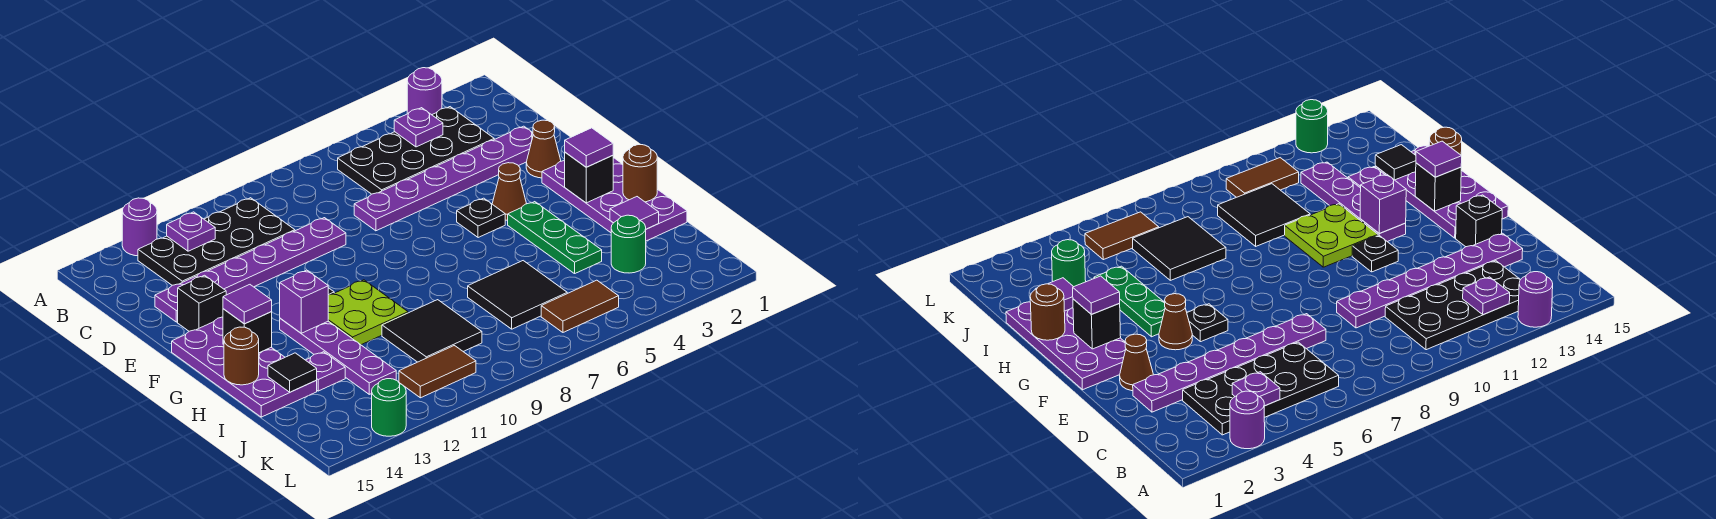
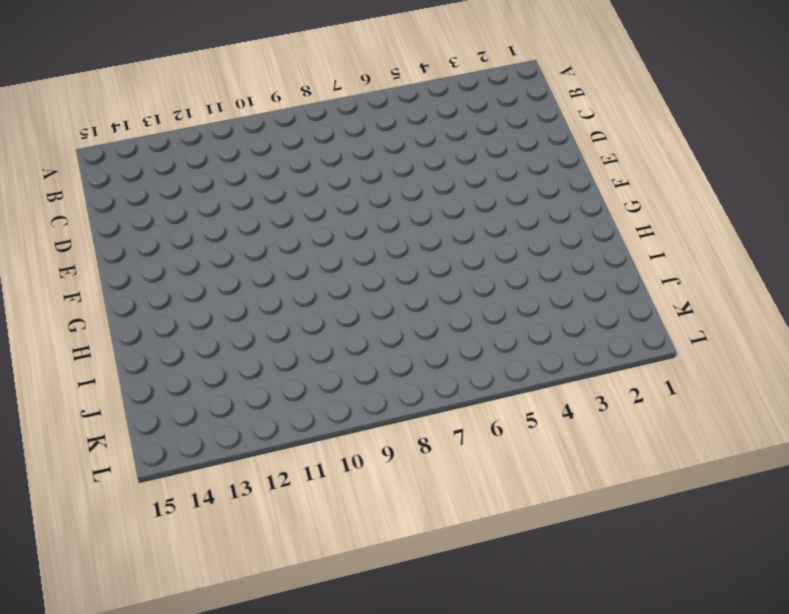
none -> purple round brick A3 level 1
none -> purple round brick A13 level 1
none -> black plate B3:C6 level 1
none -> black plate B10:C13 level 1

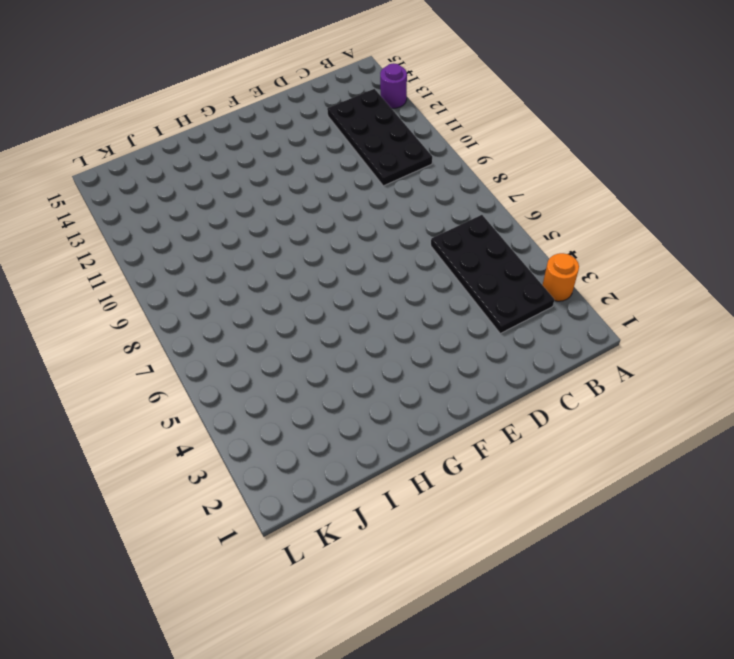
orange round brick A3 level 1 -> purple round brick A3 level 1
none -> purple plate D2:D7 level 1
none -> purple plate D9:D14 level 1
none -> brown cone E2 level 1
none -> black brick E14 level 1

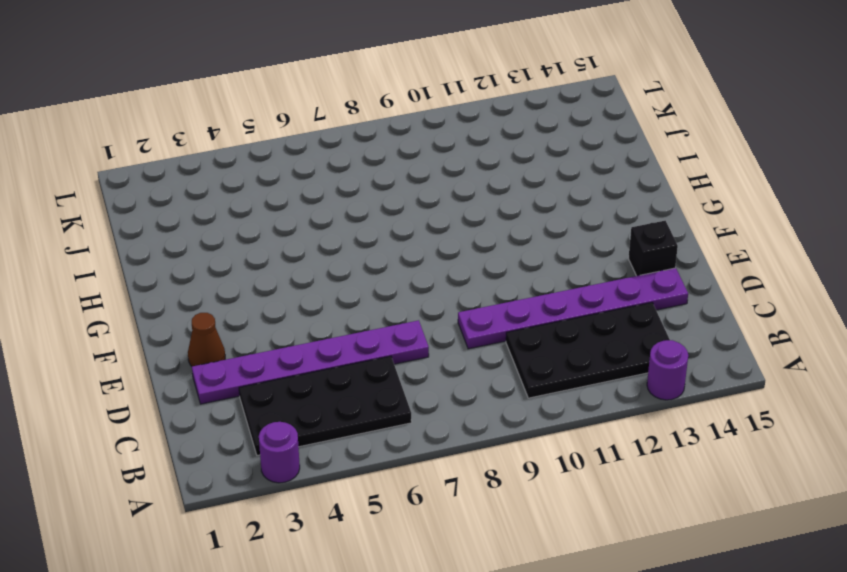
none -> purple plate F1:I2 level 1
none -> brown cone F4 level 1
none -> black plate F5 level 1
none -> black plate F11 level 1

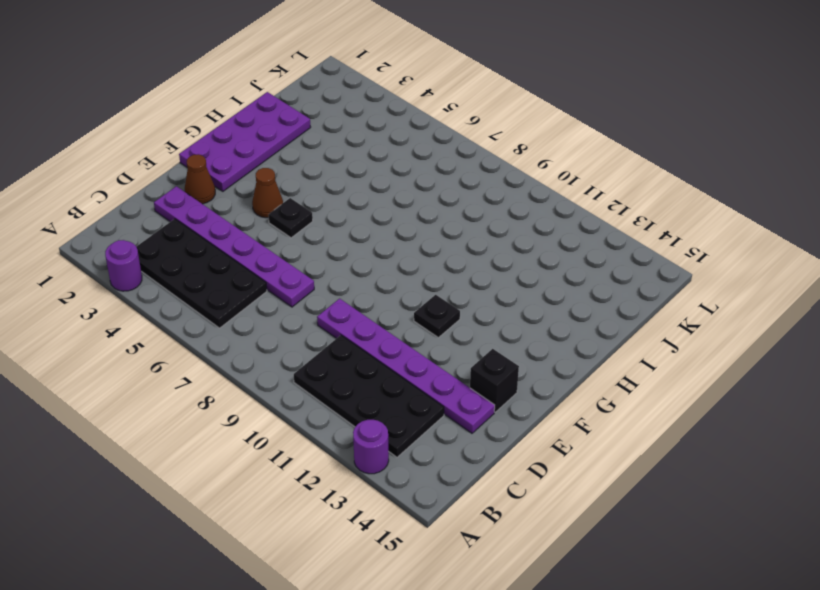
none -> purple plate F14:I15 level 1
none -> green plate G4:I4 level 1
none -> lime plate G10:H11 level 1
none -> purple plate G12:J12 level 1

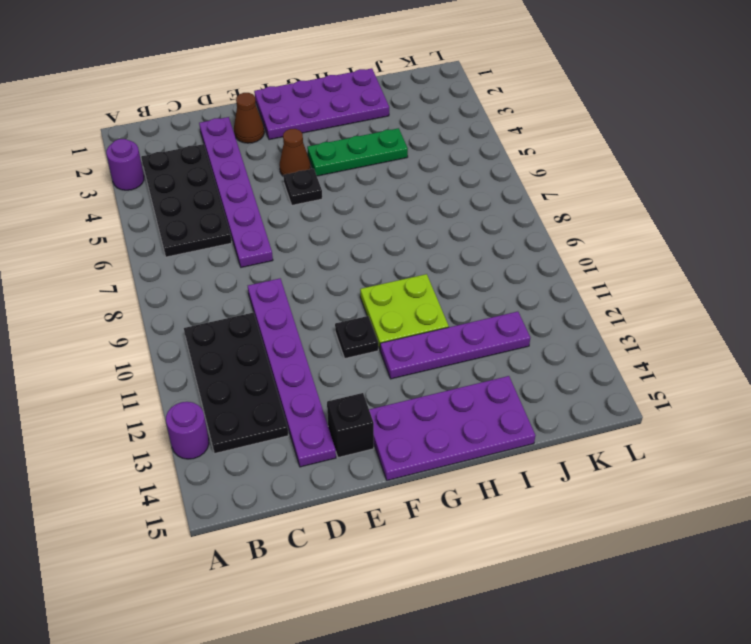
none -> black tile I6:J7 level 1
none -> black tile I9:J10 level 1
none -> purple plate I13 level 1
none -> green round brick J3 level 1

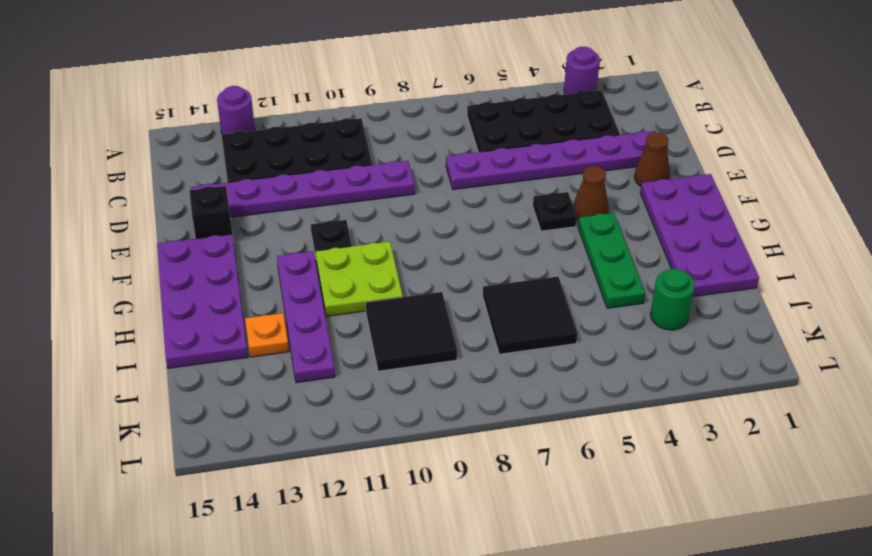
orange plate I13 level 1 -> purple plate I13 level 1
none -> brown tile K5:K6 level 1
none -> brown tile K10:K11 level 1
none -> green round brick L13 level 1
none -> purple plate B4 level 2

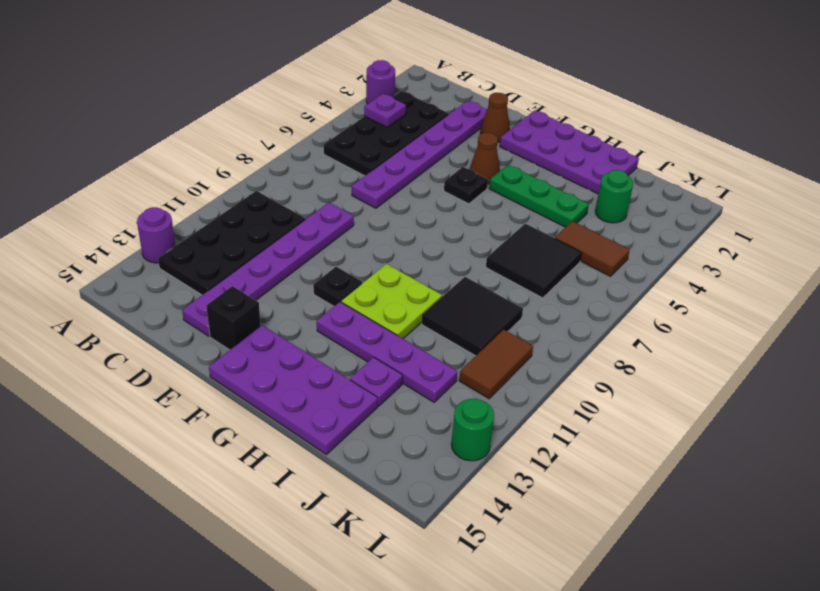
brown tile J5:K5 level 1 -> brown tile K5:K6 level 1
none -> purple plate B12 level 2
none -> black brick G2 level 2
none -> purple brick G12 level 2
none -> black brick G14 level 2

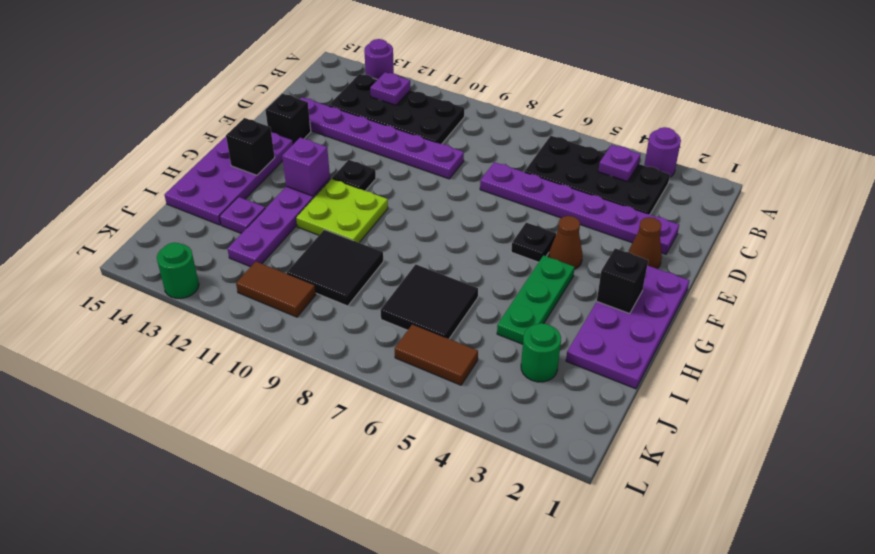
none -> brown round brick H1 level 2
none -> brown round brick H15 level 2
none -> purple tile I2 level 2
none -> black tile I14 level 2

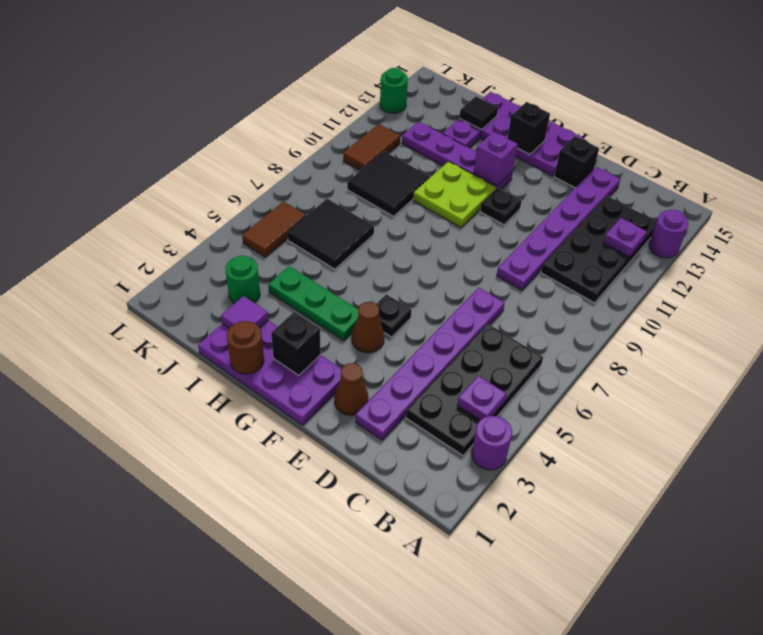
none -> brown round brick H15 level 2
none -> purple tile G2 level 3
none -> purple tile G14 level 3

